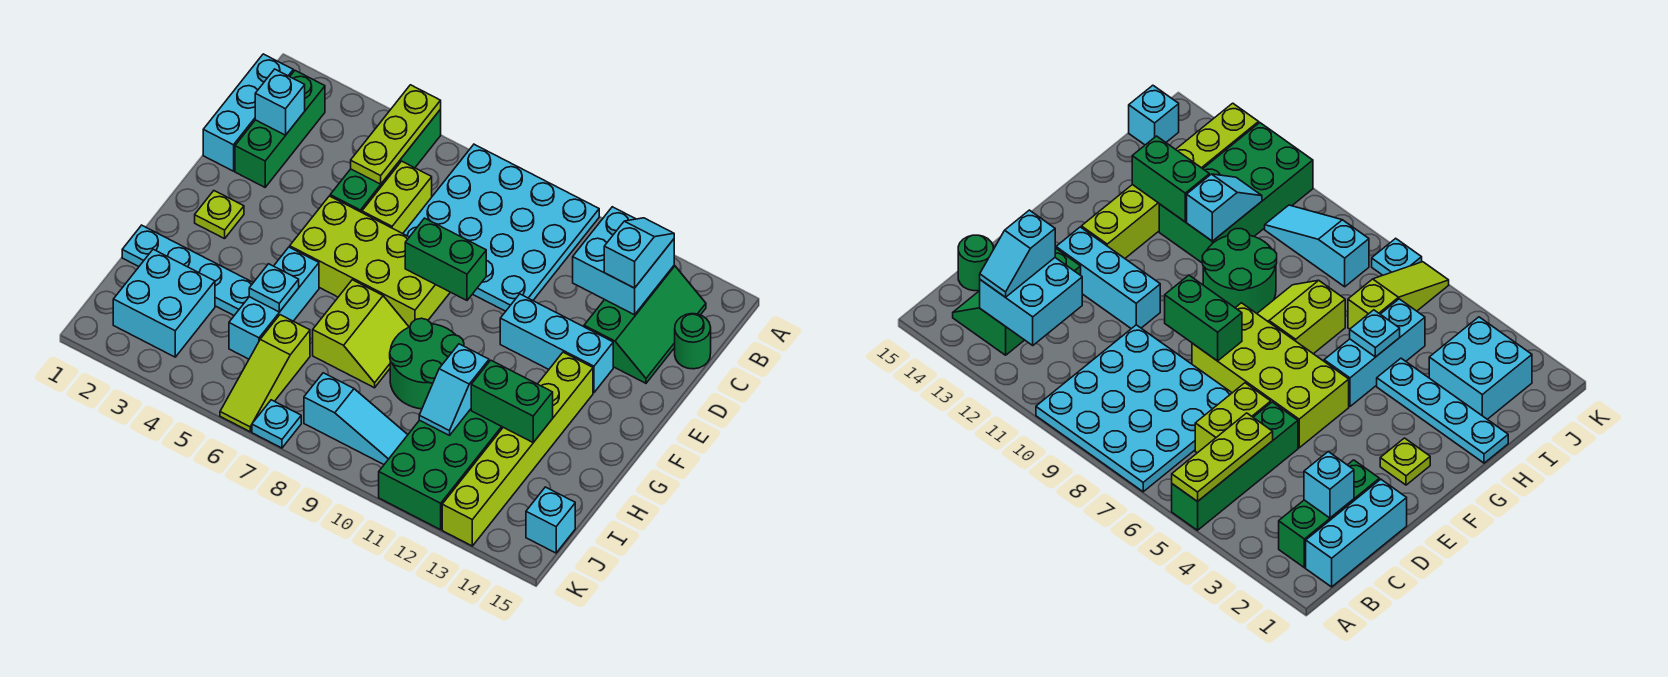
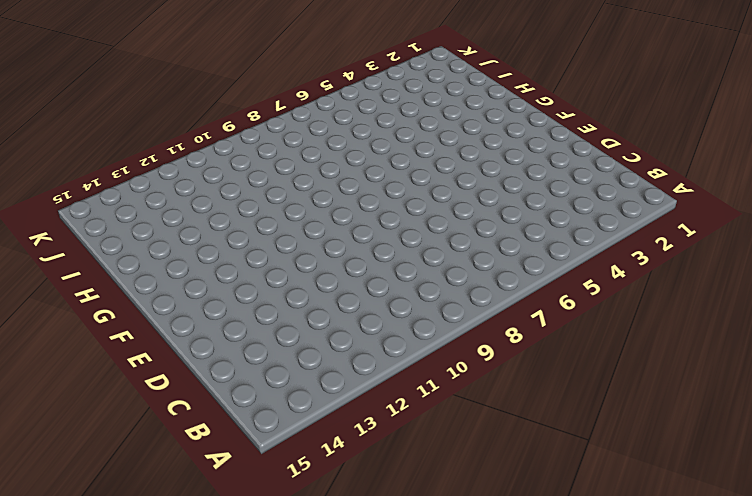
none -> green brick A5:D5 level 1
none -> cyan plate A7:D10 level 1
none -> cyan brick B1:D1 level 1

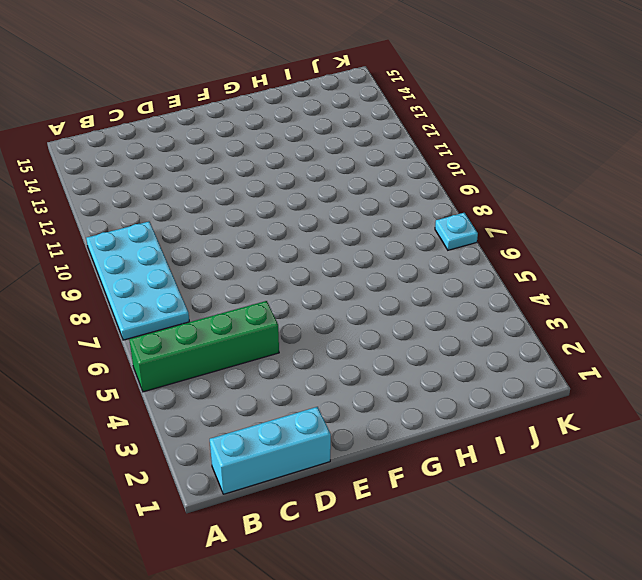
cyan plate A7:B10 level 1 -> cyan plate A7:D10 level 1
none -> green brick B2:D2 level 1
none -> green slope B13:D14 level 1 top 13
none -> lime brick C6:D6 level 1

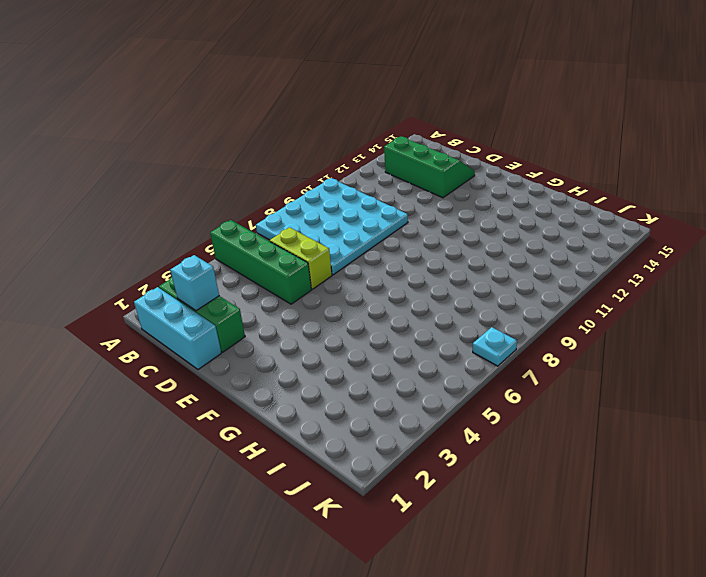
none -> green round brick C15 level 1
none -> lime brick E5:F8 level 1
none -> cyan brick E11:E13 level 1

